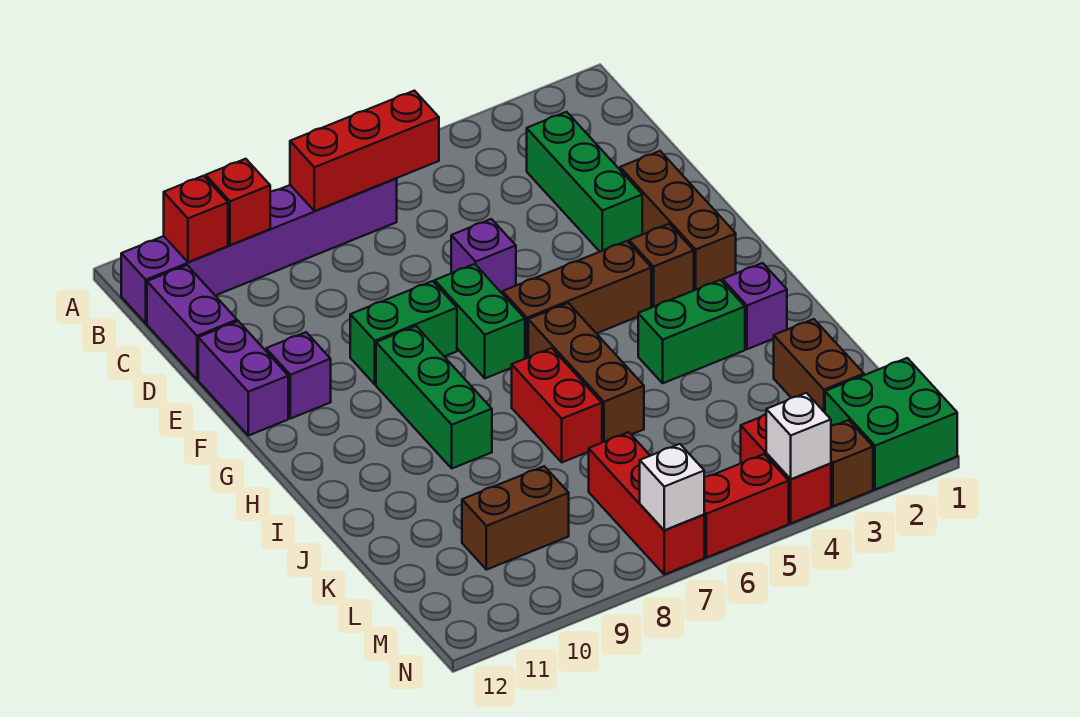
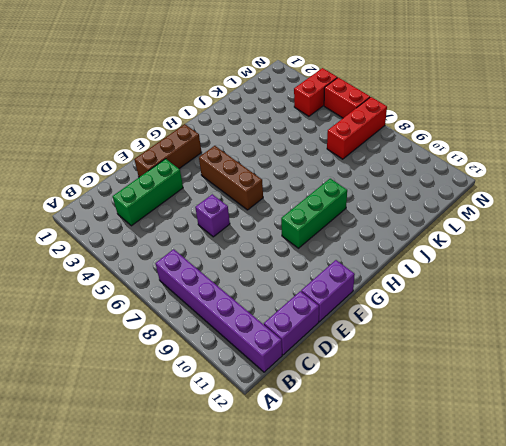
none -> green brick F7:G7 level 1
none -> green brick F8:F9 level 1
none -> purple brick F11 level 1

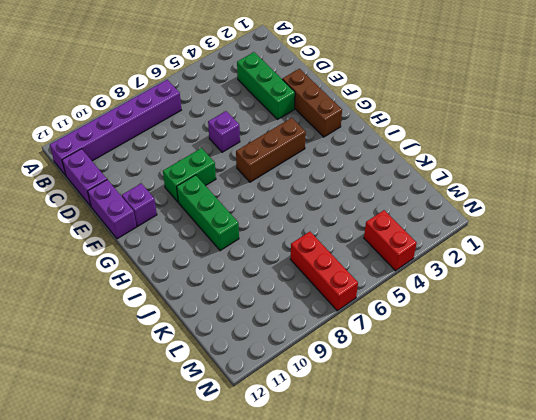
none -> green brick F7:G7 level 1
none -> brown brick G3 level 1
none -> brown brick H6:J6 level 1

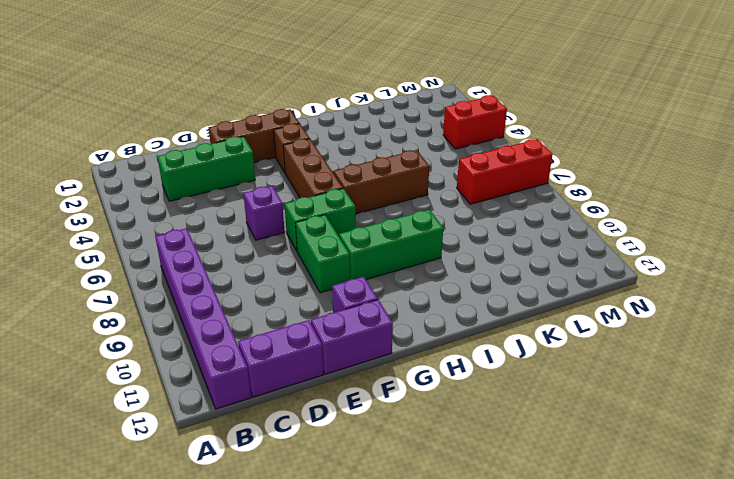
none -> purple brick I2 level 1
none -> green brick I3:I4 level 1
none -> red brick I7:J7 level 1

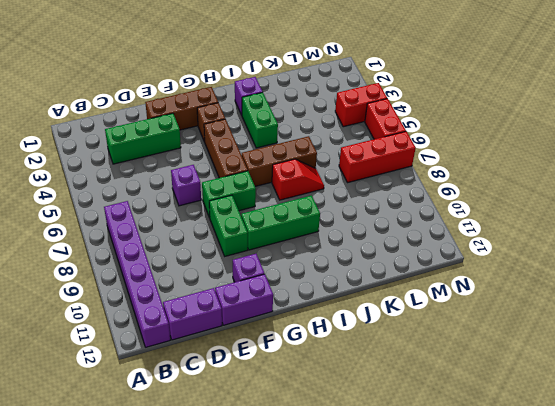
red slope I7:J7 level 1 top I -> red brick I7:J7 level 1
none -> brown brick K2:L2 level 1
none -> brown brick L9:L10 level 1
none -> green brick M1:N2 level 1

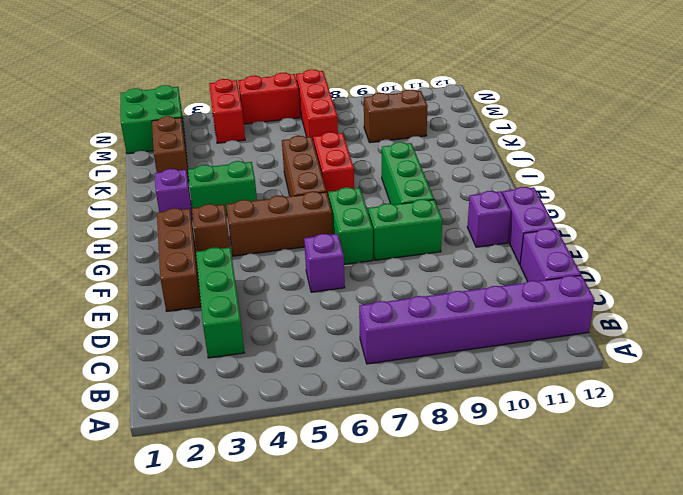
none -> brown brick N3 level 1
none -> red brick B6:B8 level 2
none -> red brick B10 level 2

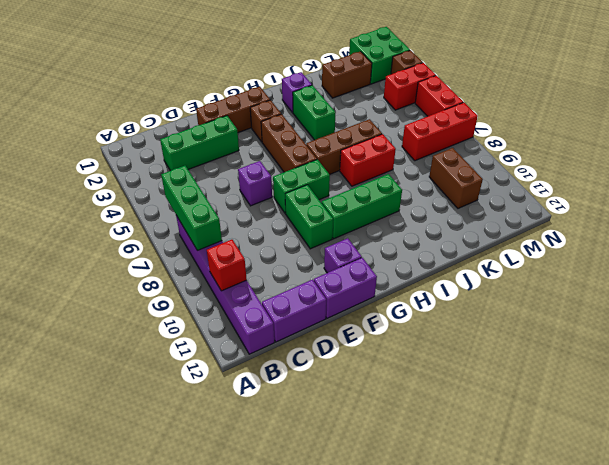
green brick B6:B8 level 2 -> red brick B6:B8 level 2
none -> red brick B11 level 2
none -> white brick N4 level 2
none -> white brick N7 level 2

